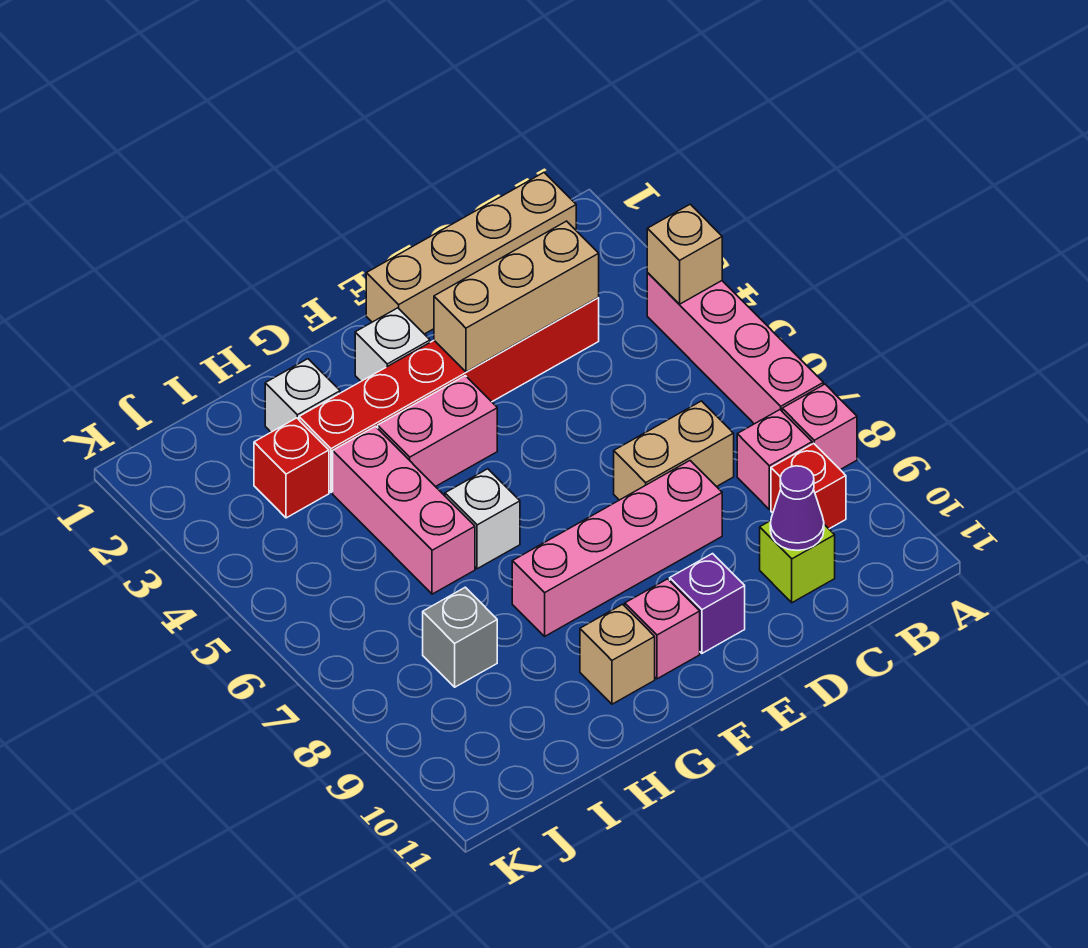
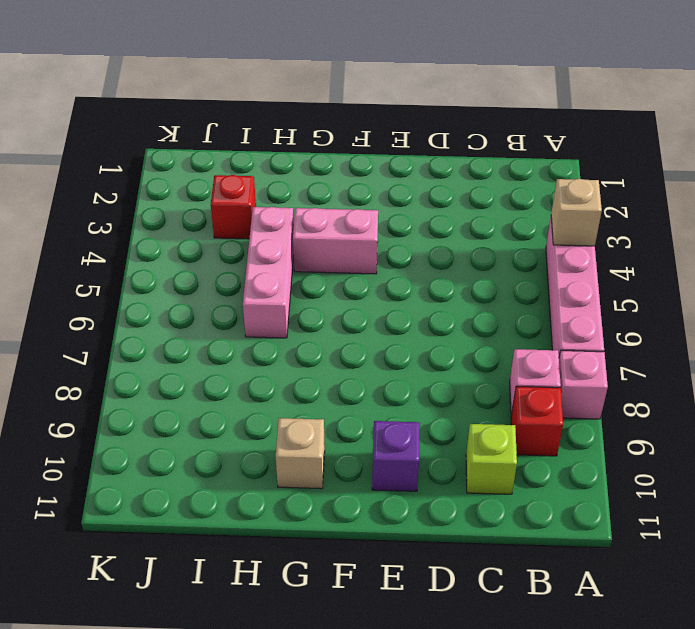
none -> tan brick B1:E1 level 1
none -> red brick C3:H3 level 1
none -> tan brick C7:D7 level 1

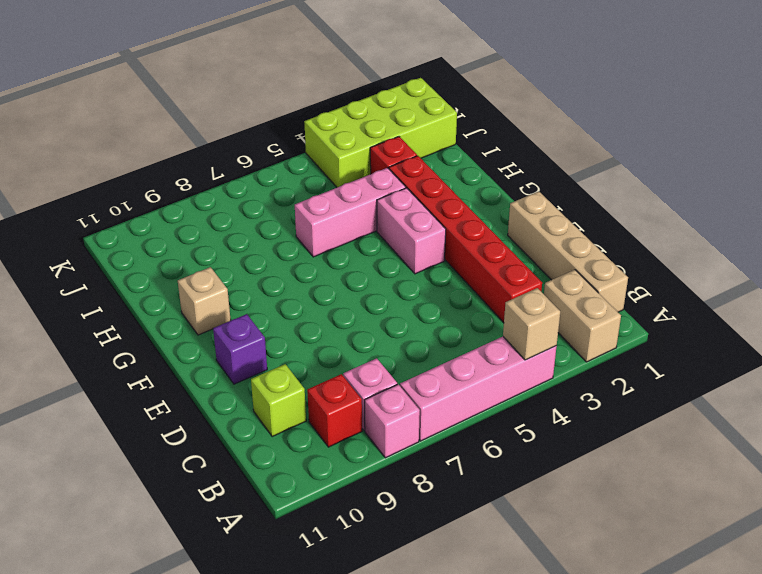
tan brick A2:B2 level 1 -> tan brick C7:D7 level 1
lime brick J1:K4 level 1 -> none
none -> pink brick D8:G8 level 1
none -> white brick F2 level 1
none -> pink brick F10 level 1

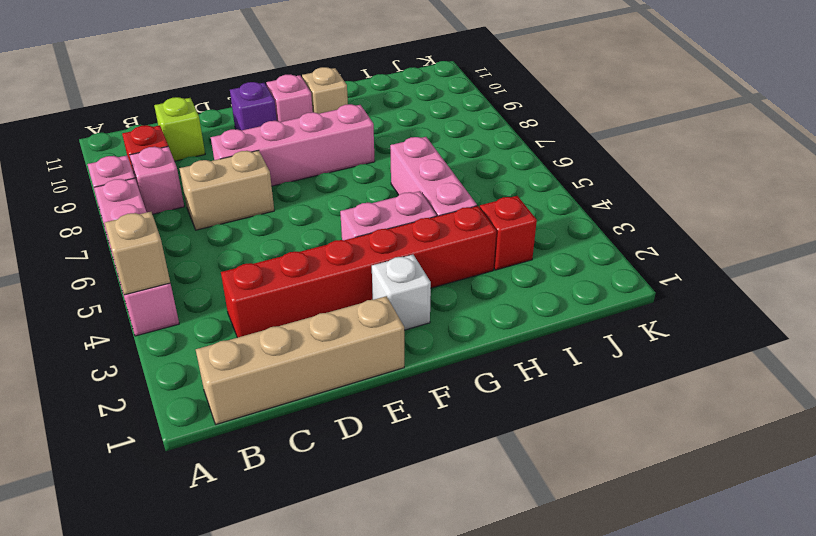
none -> white brick G6 level 1
none -> white brick H2 level 1
none -> grey brick I8 level 1

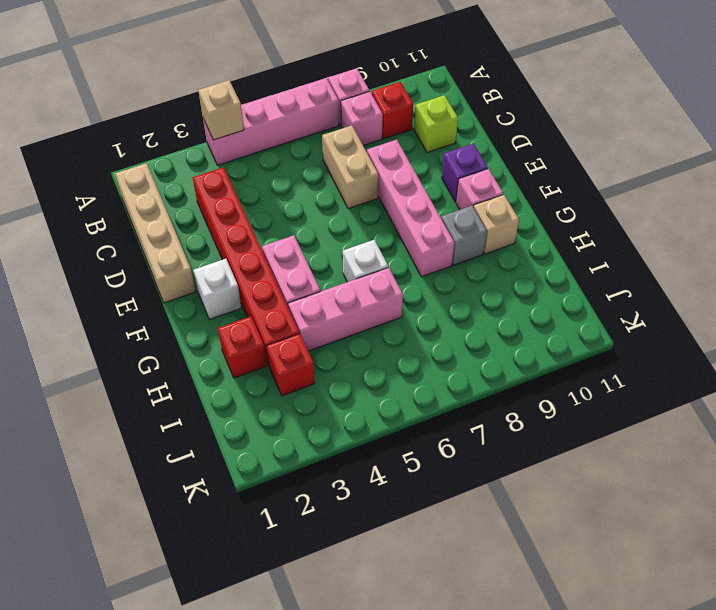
grey brick G9 level 1 -> grey brick I8 level 1
red brick H2 level 1 -> white brick H2 level 1
none -> tan brick C3:E3 level 2
none -> purple cone C10 level 2

